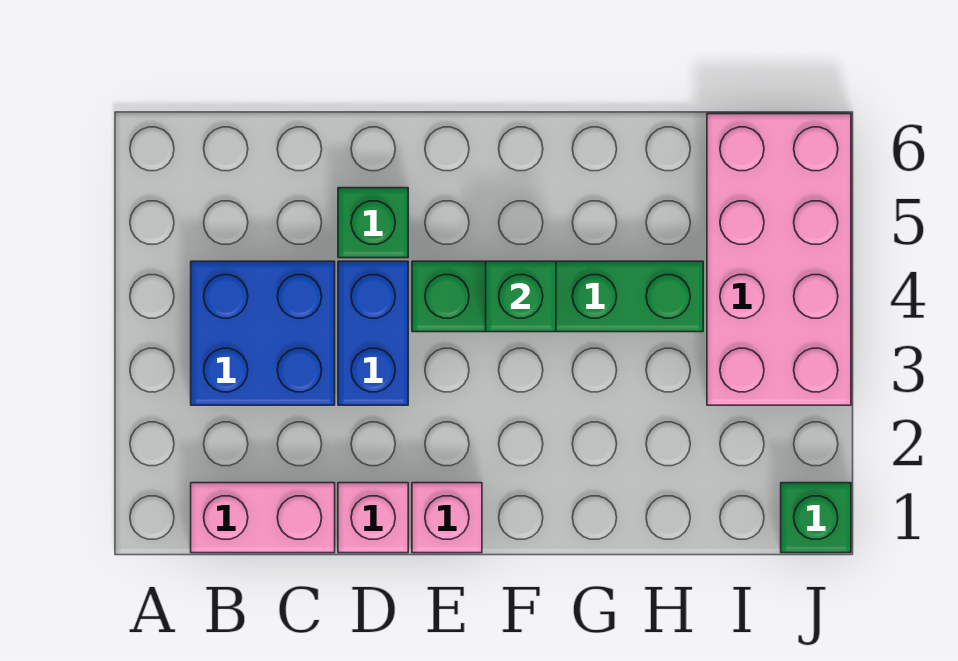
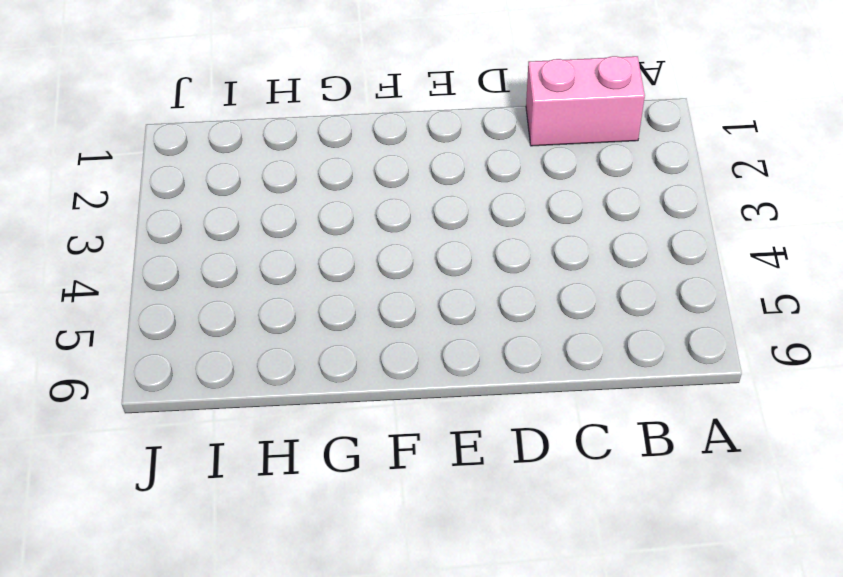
none -> blue brick B3:C4 level 1
none -> pink brick D1 level 1

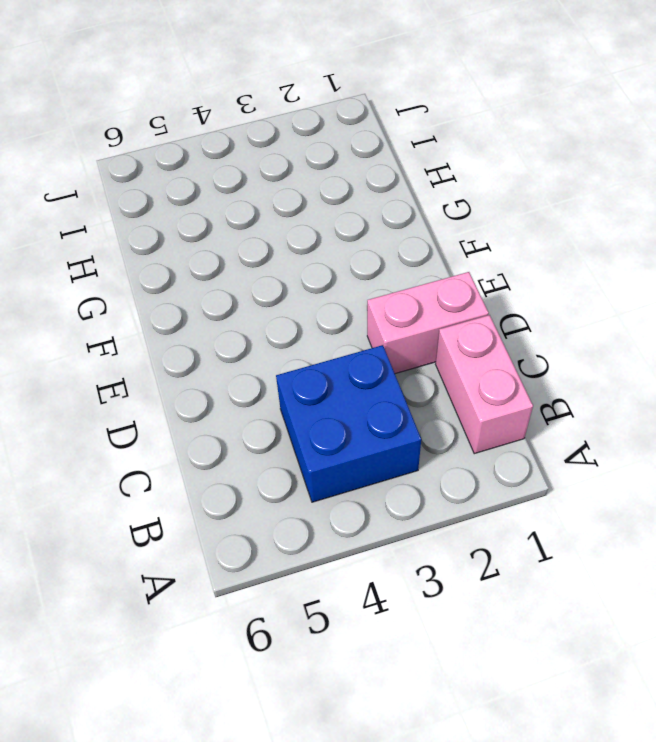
pink brick D1:D2 level 1 -> pink brick D1 level 1
none -> blue brick D3:D4 level 1
none -> green brick D5 level 1

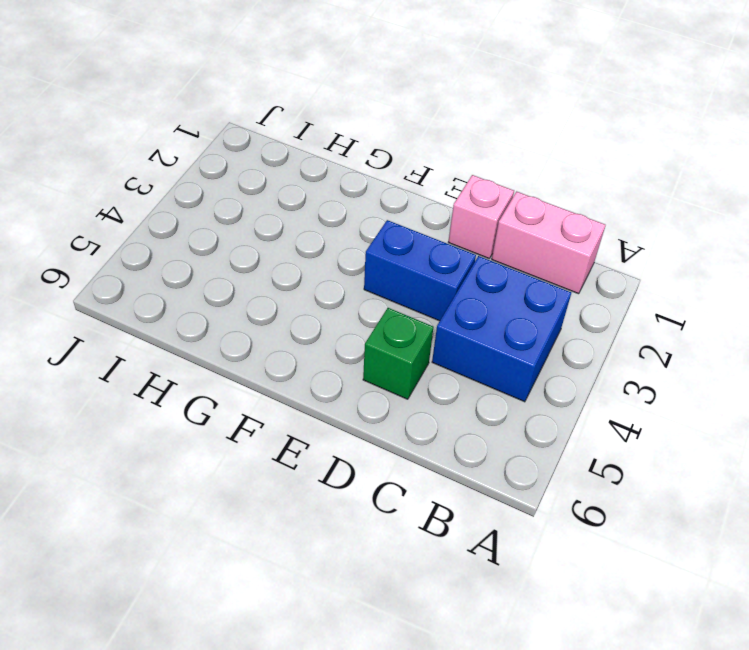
blue brick D3:E3 level 1 -> blue brick D3:D4 level 1
none -> pink brick E1 level 1
none -> green brick E4:H4 level 1

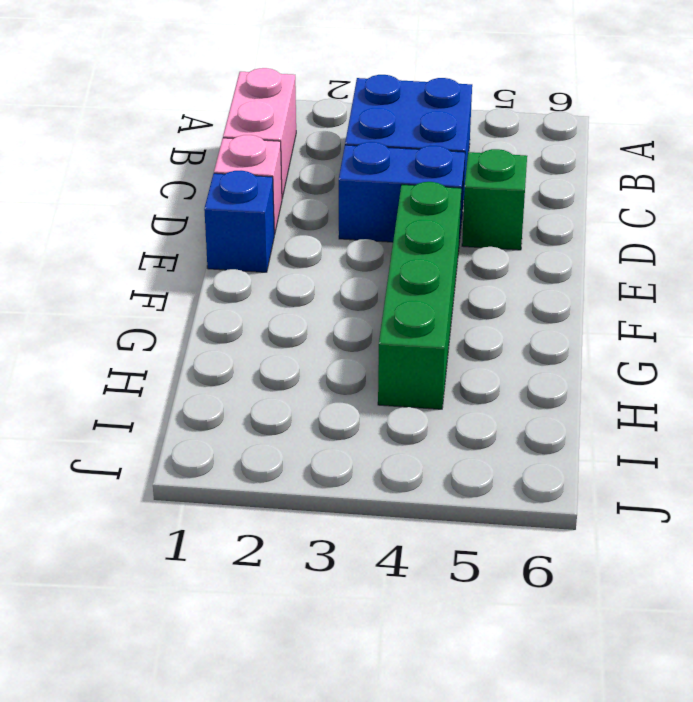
blue brick E1 level 1 -> pink brick E1 level 1
none -> pink brick I3:J6 level 1
none -> green brick J1 level 1

